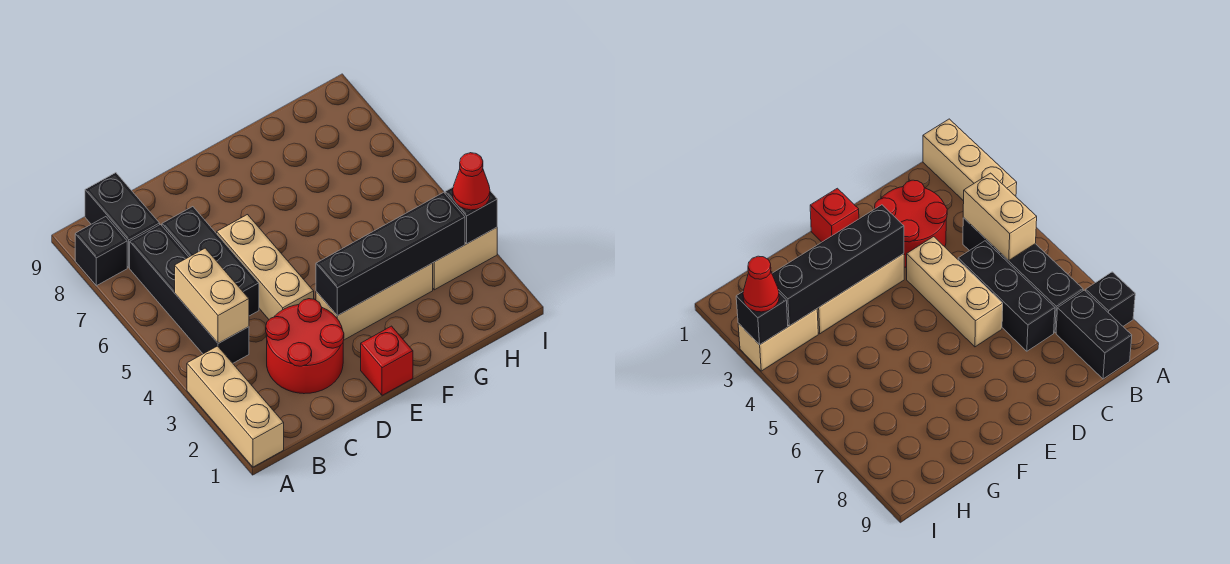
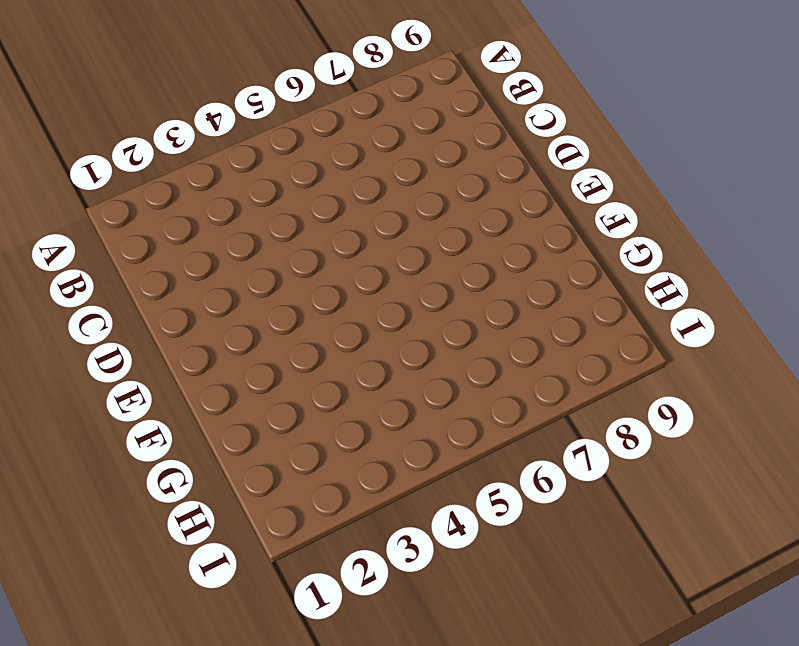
none -> tan brick A1:A3 level 1
none -> black brick A8 level 1
none -> black brick B4:B7 level 1

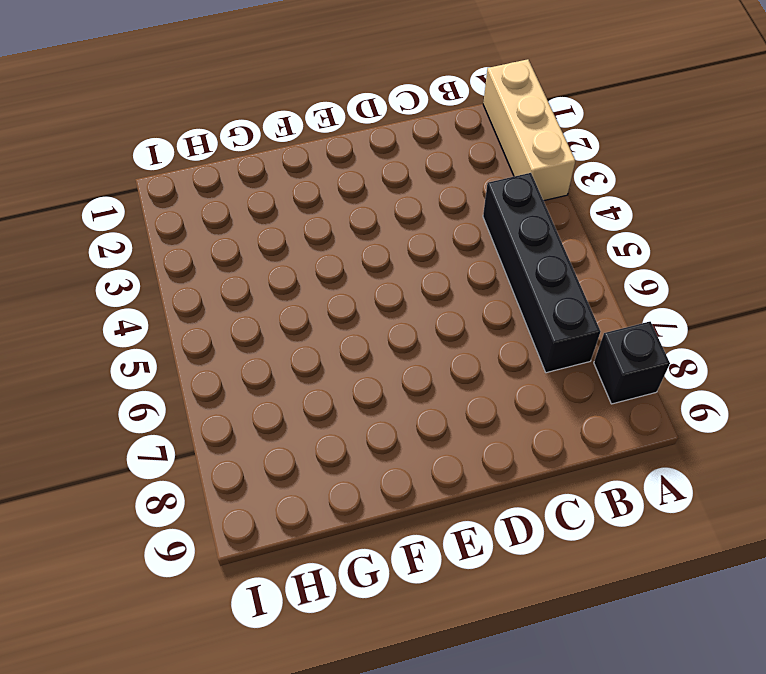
none -> black brick B8:B9 level 1
none -> red round brick C2:D3 level 1
none -> black brick C5:C7 level 1

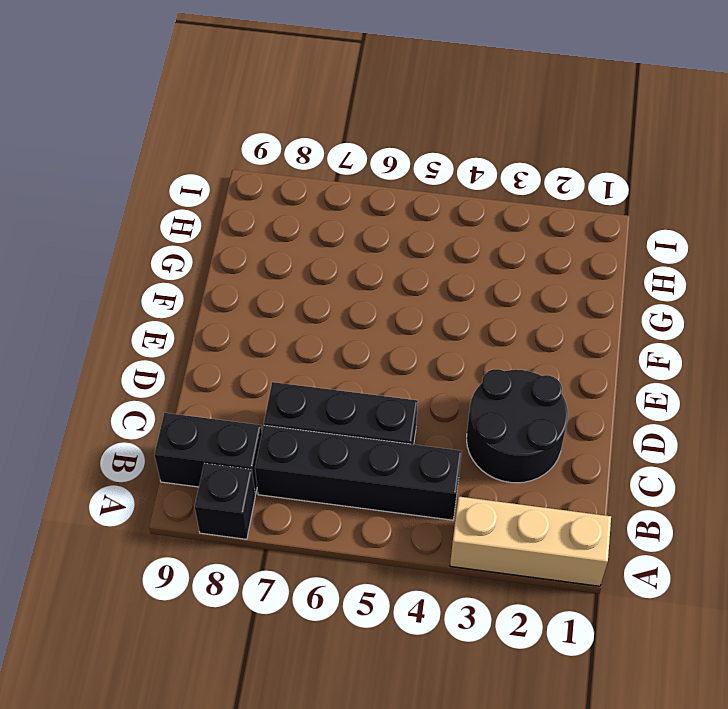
black round brick C2:D3 level 1 -> red round brick C2:D3 level 1
none -> tan brick D4:D6 level 1
none -> red brick E1 level 1
none -> tan brick E3:G3 level 1

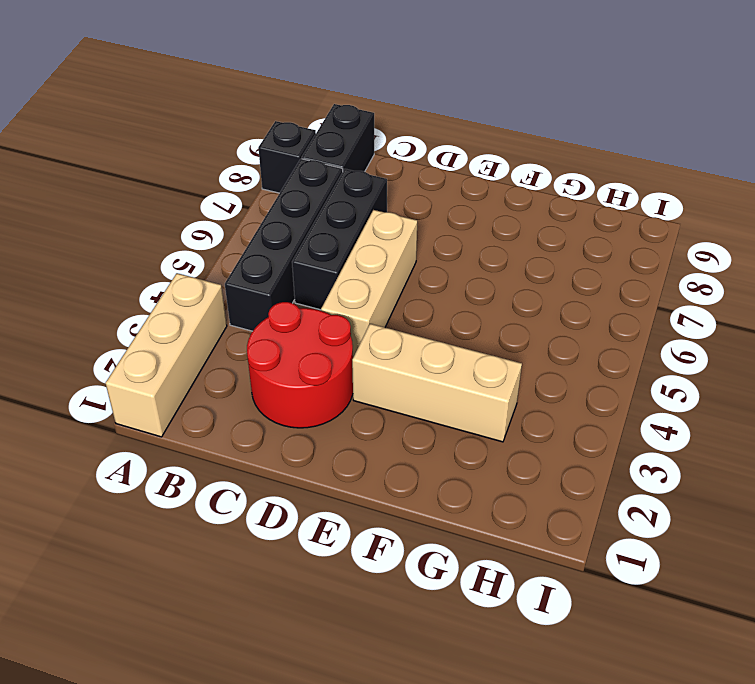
none -> red brick E1 level 1
none -> tan brick H3:I3 level 1
none -> tan brick B4:B5 level 2

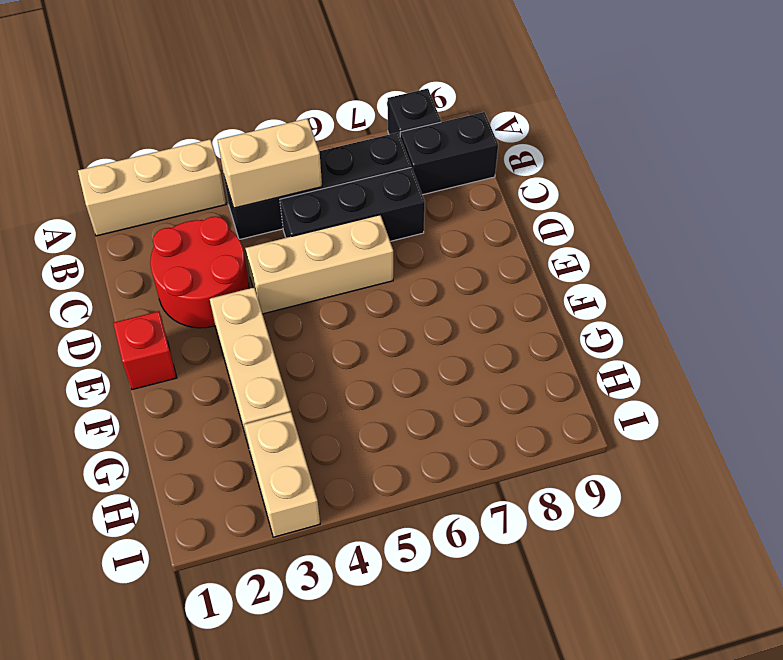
none -> black brick E3:H3 level 2
none -> black brick I3 level 2
none -> red cone I3 level 3

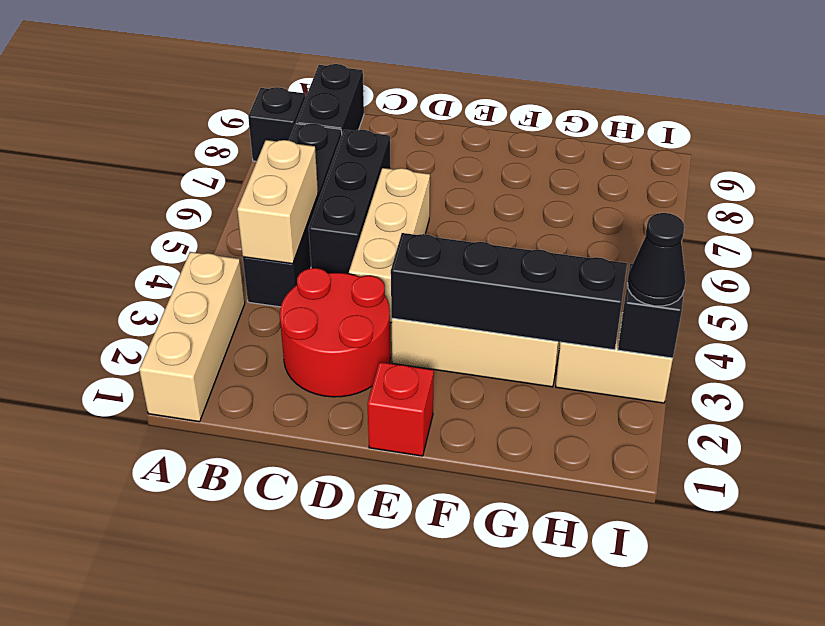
black cone I3 level 3 -> red cone I3 level 3

